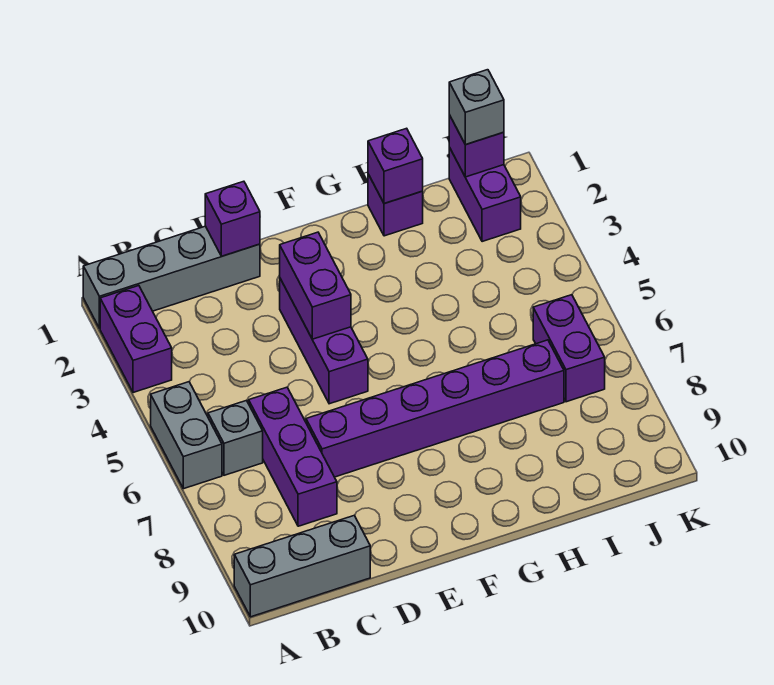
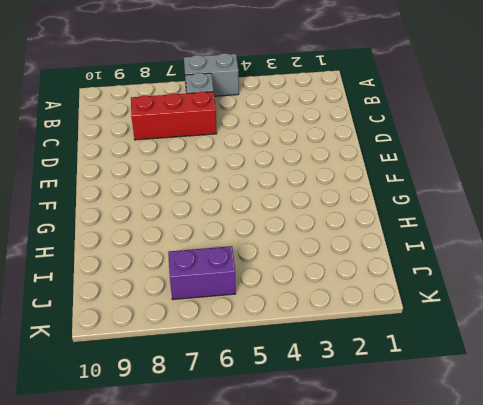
red brick C6:C8 level 1 -> purple brick C6:C8 level 1
none -> grey brick A1:D1 level 1
none -> purple brick A2:A3 level 1
none -> grey brick A10:C10 level 1

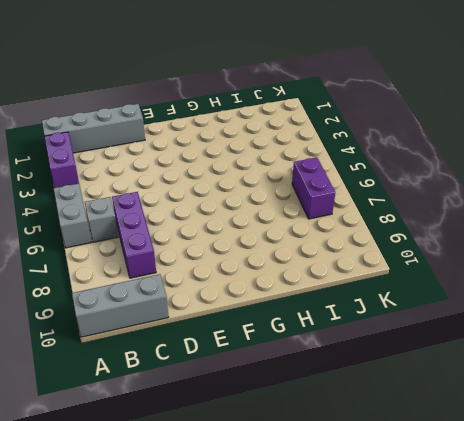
none -> purple brick D7:I7 level 1
none -> purple brick E3:E5 level 1
none -> purple brick H1 level 1

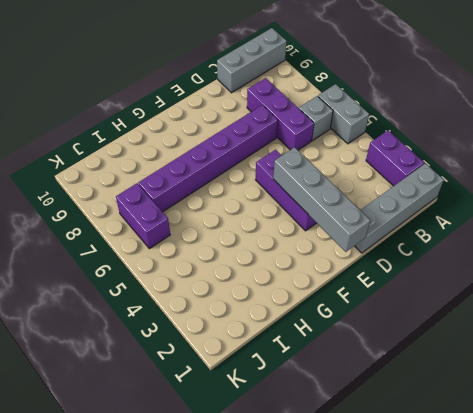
grey brick E1:E4 level 2 -> purple brick E3:E4 level 2
none -> purple brick H1 level 1
none -> purple brick J1:J2 level 1
none -> purple brick D1 level 2

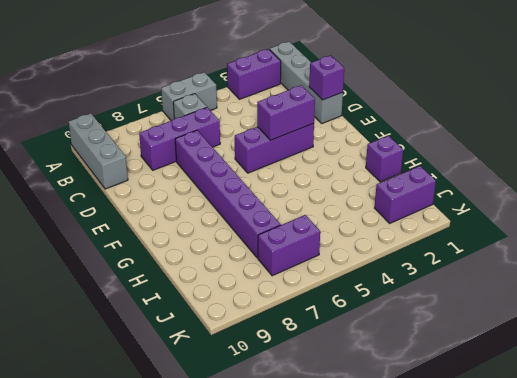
none -> purple brick H1 level 2
none -> purple brick J1 level 2
none -> grey brick J1 level 3

